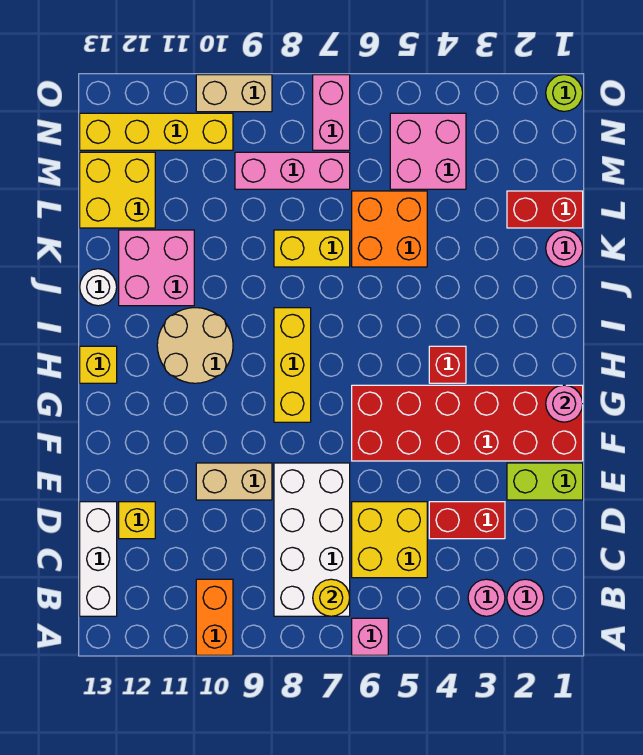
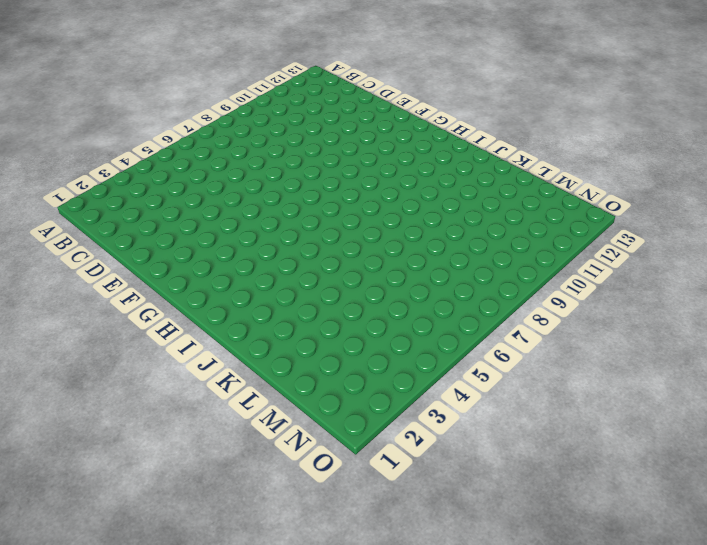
none -> pink brick A6 level 1
none -> orange brick A10:B10 level 1
none -> pink round brick B2 level 1
none -> pink round brick B3 level 1

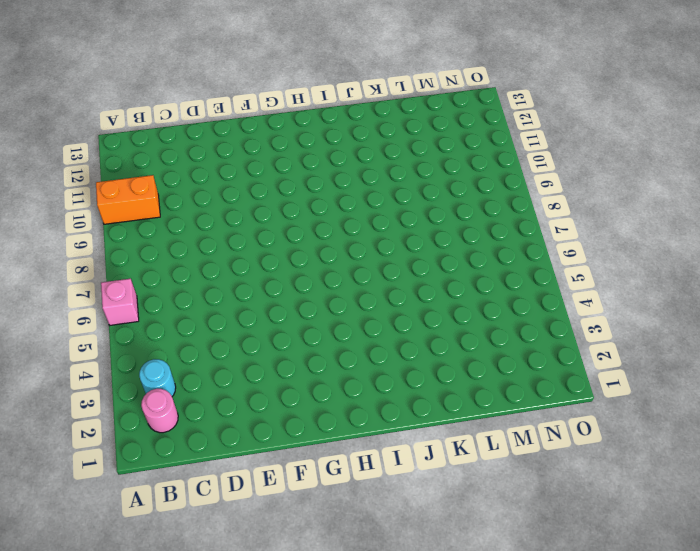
cyan round brick B3 level 1 -> pink round brick B3 level 1
none -> white brick B7:E8 level 1
none -> white brick B13:D13 level 1
none -> yellow brick C5:D6 level 1
none -> red brick D3:D4 level 1

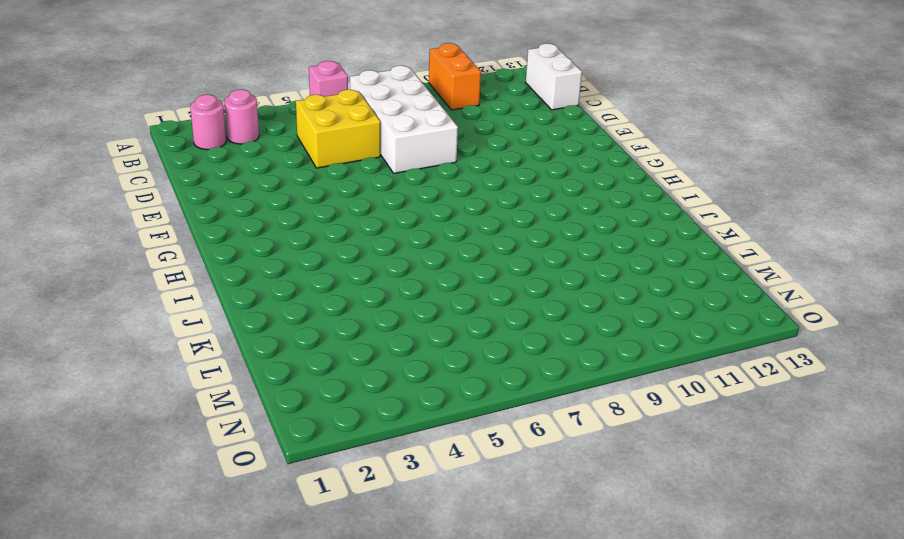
white brick B13:C13 level 1 -> white brick B13:D13 level 1
none -> red brick D3:D4 level 1
none -> yellow brick D12 level 1
none -> lime brick E1:E2 level 1
none -> tan brick E9:E10 level 1

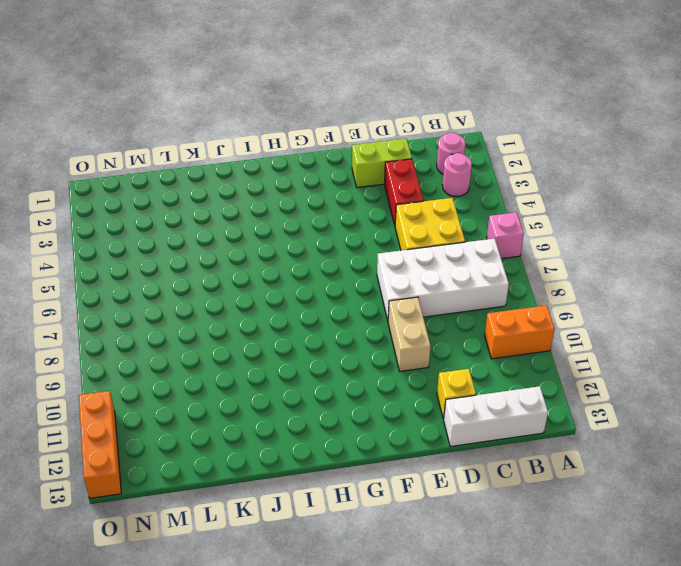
lime brick D2:E2 level 1 -> lime brick E1:E2 level 1
orange brick O11:O13 level 1 -> none
none -> red brick F1:G6 level 1
none -> yellow brick G8:I8 level 1
none -> red brick H4 level 1
none -> tan round brick H10:I11 level 1

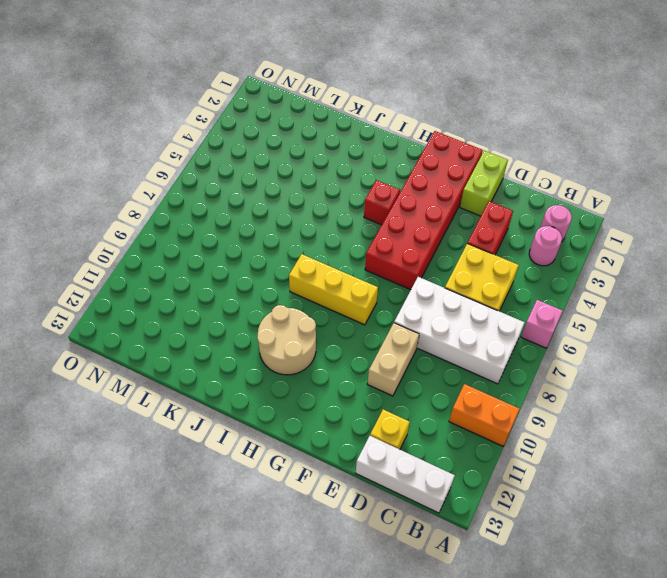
none -> yellow brick H13 level 1
none -> pink brick J11:K12 level 1
none -> white round brick J13 level 1
none -> pink round brick K1 level 1

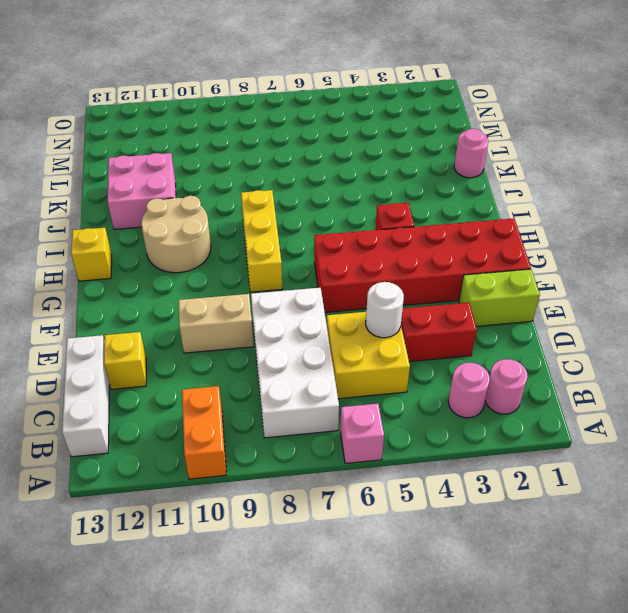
white round brick D5 level 2 -> white round brick J13 level 1
none -> orange brick K5:L6 level 1
none -> yellow brick K7:K8 level 1
none -> red brick L1:L2 level 1
none -> yellow brick L12:M13 level 1

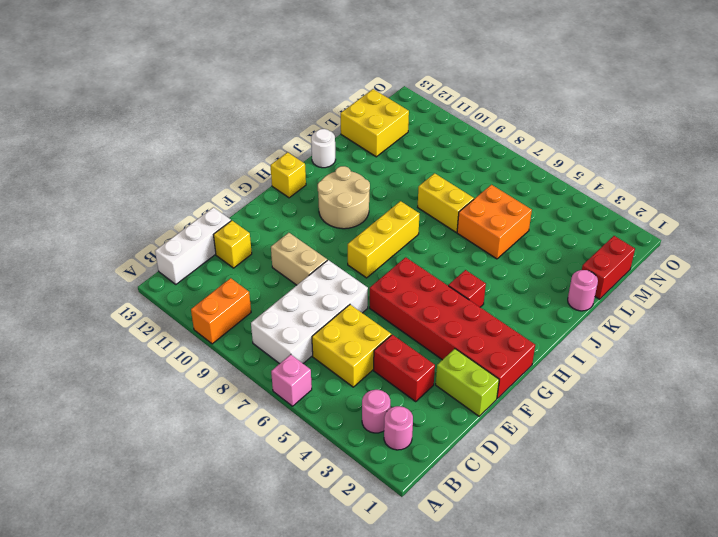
red brick L1:M1 level 1 -> red brick L1:L2 level 1
none -> pink brick J11:K12 level 1
none -> pink brick M4:N5 level 1
none -> pink brick M7:M9 level 1
none -> pink brick N7:O7 level 1

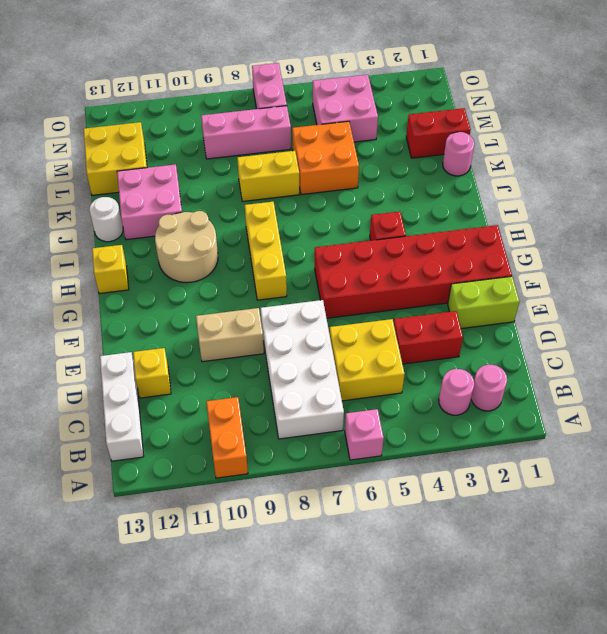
none -> yellow brick N10:N13 level 1
none -> lime round brick O1 level 1
none -> tan brick O9:O10 level 1
none -> yellow round brick B7 level 2

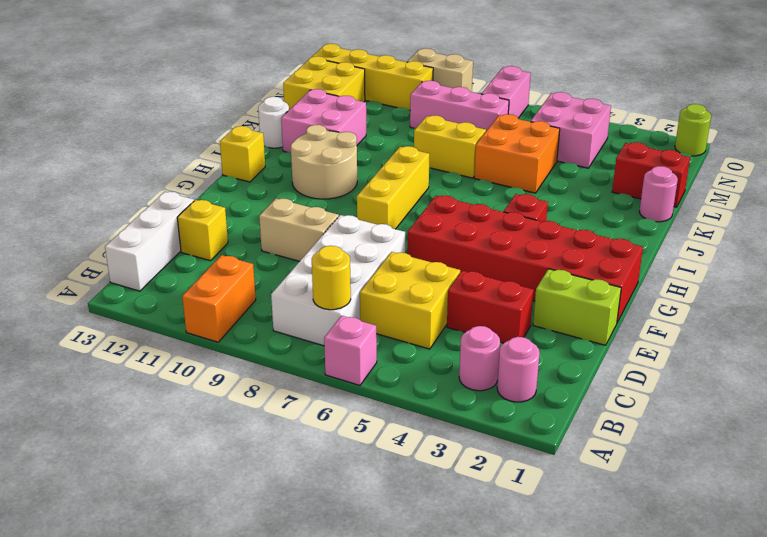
none -> pink round brick G1 level 2

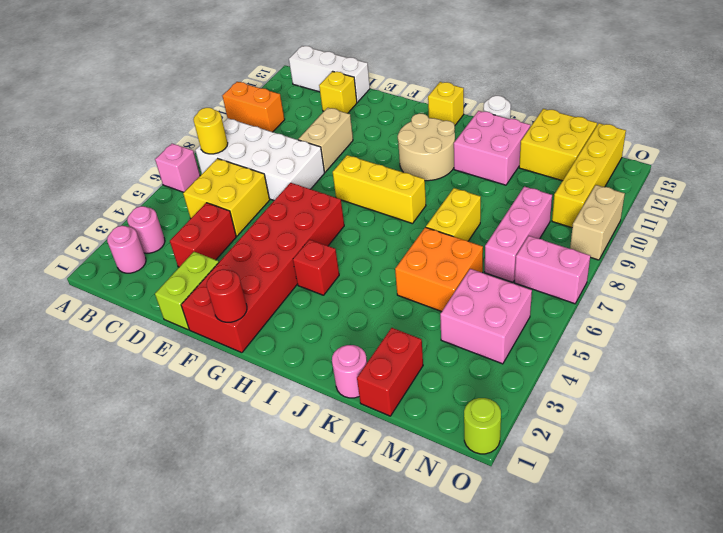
red round brick G1 level 2 -> pink round brick G1 level 2

